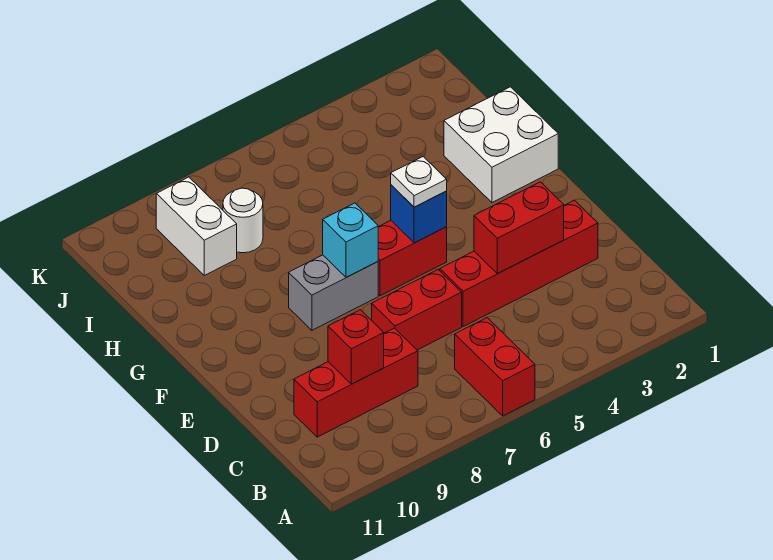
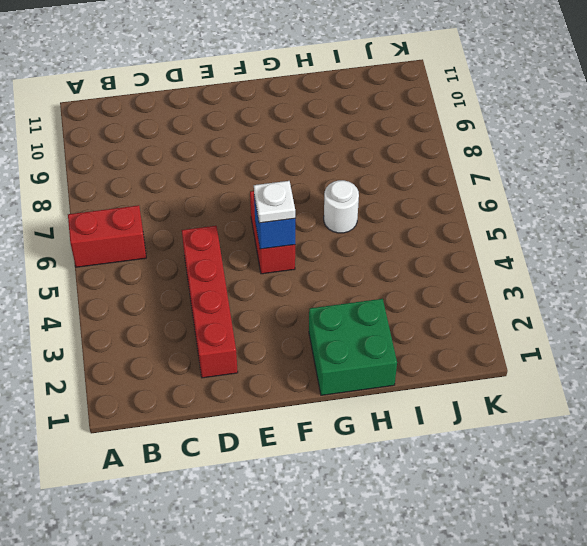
green brick G1:H2 level 1 -> white brick G1:H2 level 1
white round brick H6 level 1 -> white round brick I8 level 1
none -> red brick C8:C10 level 1
none -> red brick D6:D7 level 1
none -> grey brick F7:F8 level 1

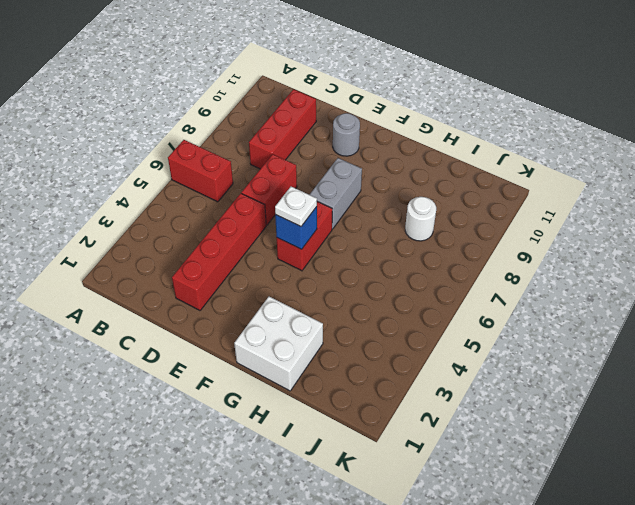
grey round brick E10 level 1 -> none
none -> white brick I9:J9 level 1
none -> red brick C9 level 2
none -> red brick D3:D4 level 2

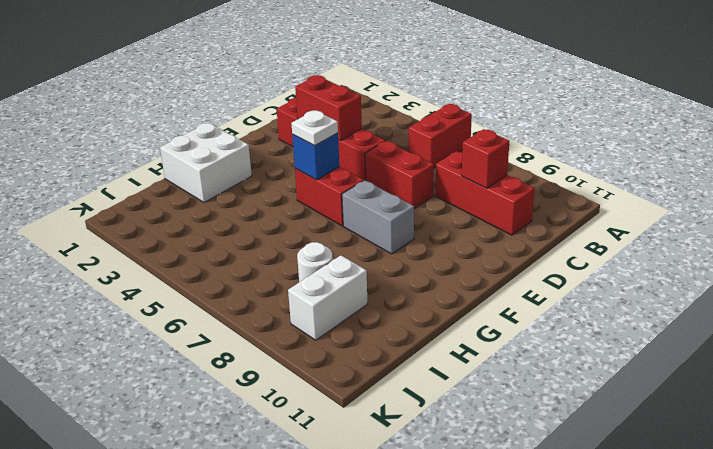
none -> cyan brick F7 level 2

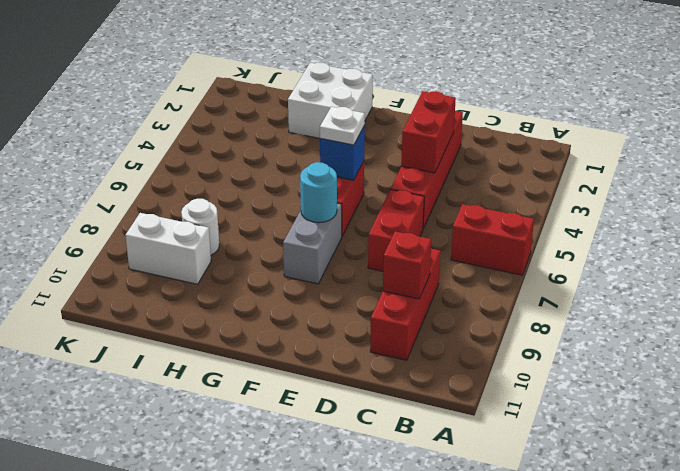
cyan round brick F7 level 2 -> cyan brick F7 level 2

